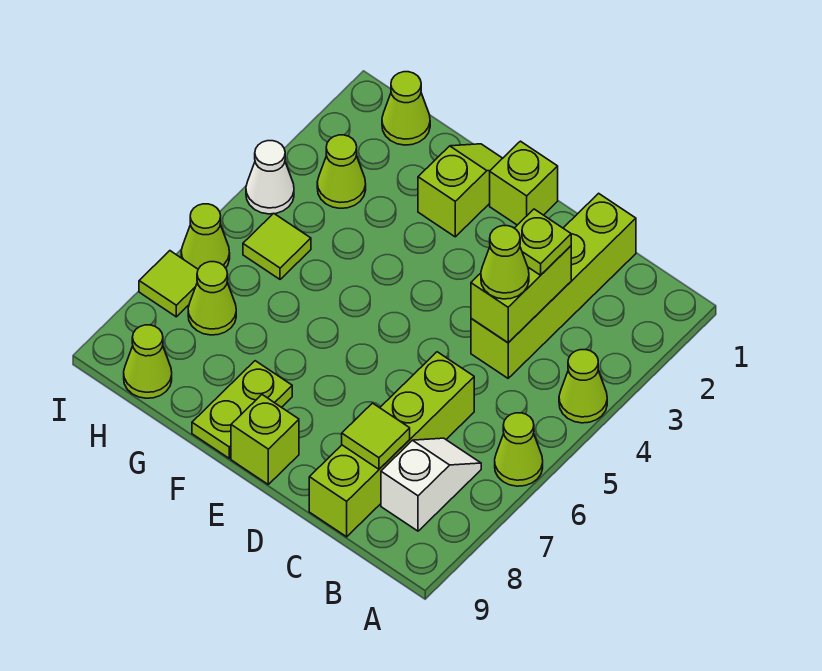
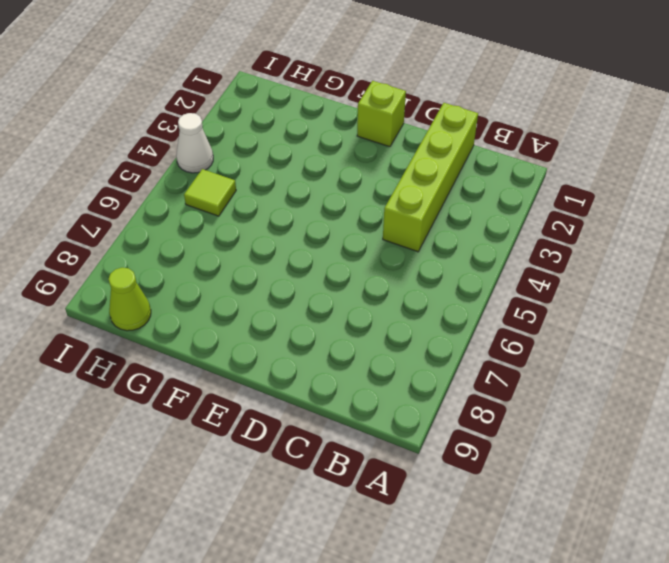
none -> lime cone A4 level 1
none -> lime cone A6 level 1
none -> white slope B7:B8 level 1 top 8

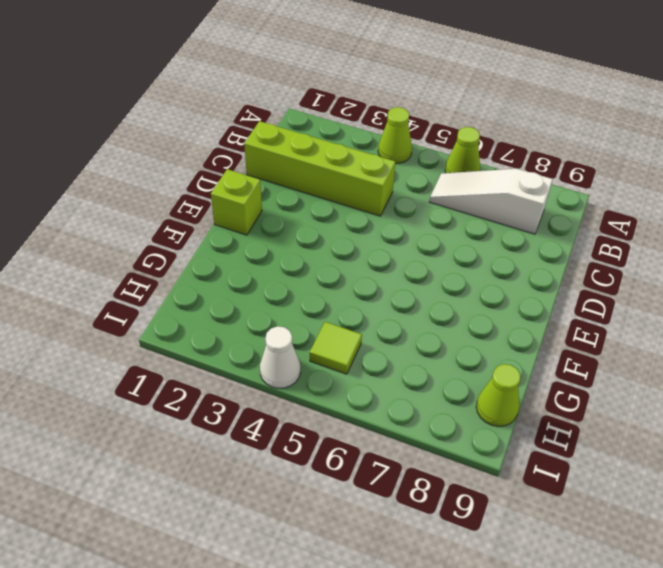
white slope B6:B8 level 1 top 8 -> white slope B7:B8 level 1 top 8
none -> lime brick C6:C9 level 1
none -> lime brick E9 level 1
none -> lime slope F1:F2 level 1 top 2

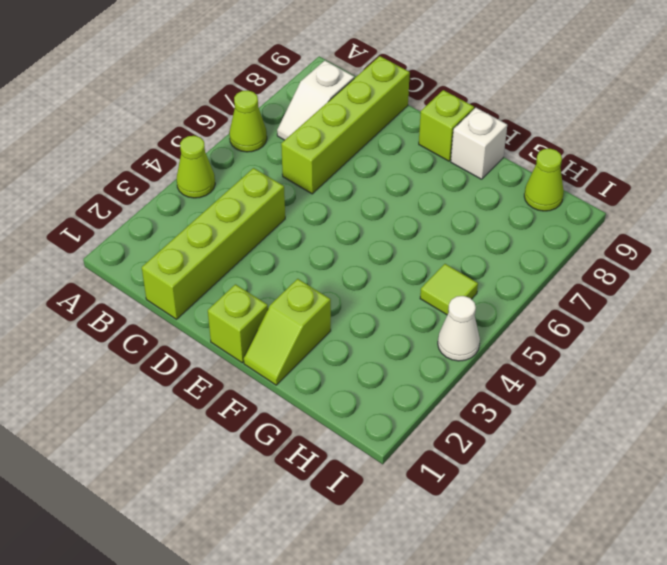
white brick F9 level 1 -> lime plate F8:F9 level 1
none -> lime cone H1 level 1
none -> lime cone H3 level 1
none -> lime cone H7 level 1

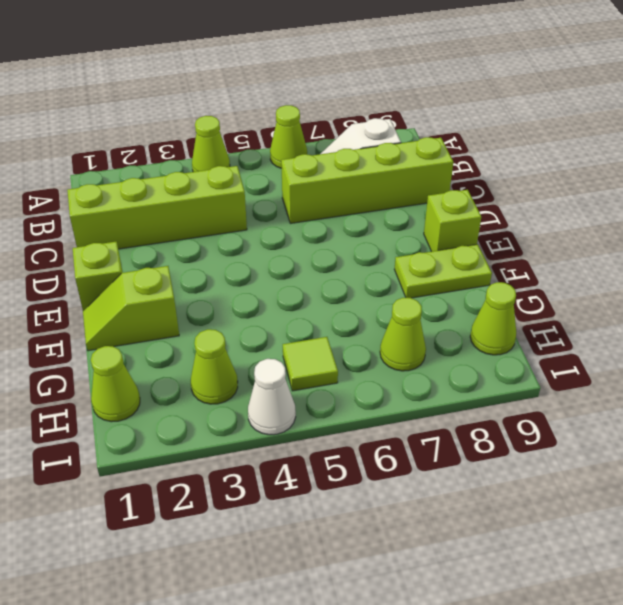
none -> lime cone I6 level 1
none -> lime tile I7 level 1
none -> lime brick C3:C4 level 2

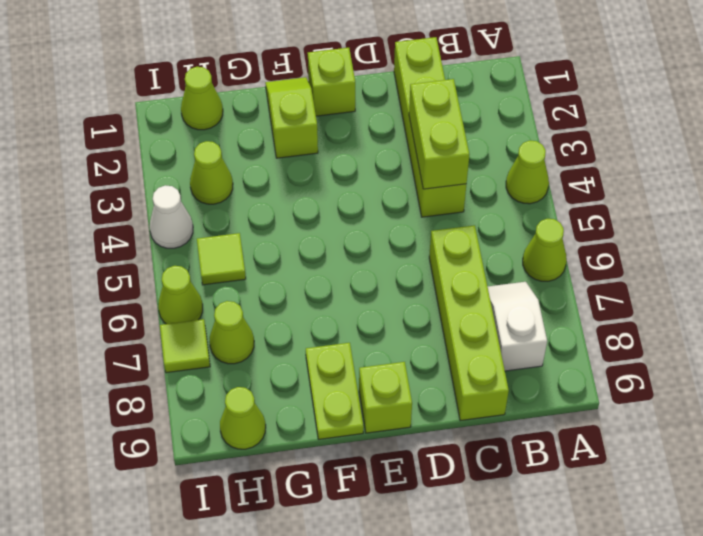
none -> lime tile C8 level 2
none -> lime plate C3 level 3
none -> lime cone C4 level 3

